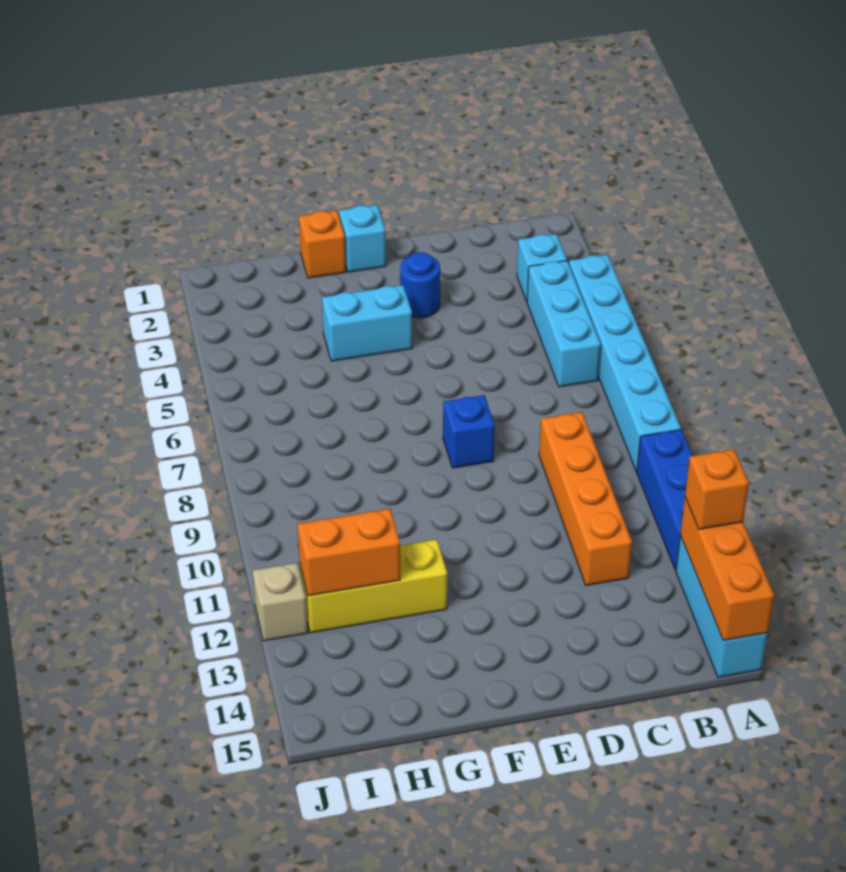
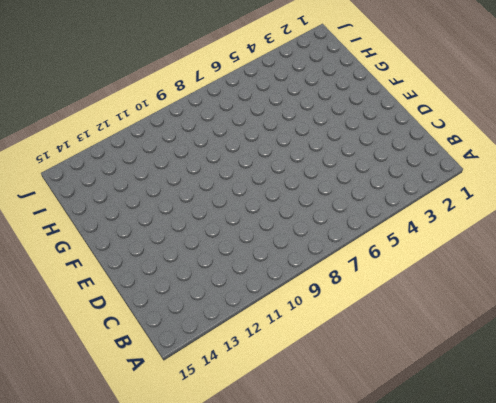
none -> cyan brick A4:A9 level 1
none -> blue brick A10:A12 level 1
none -> cyan brick A13:A15 level 1

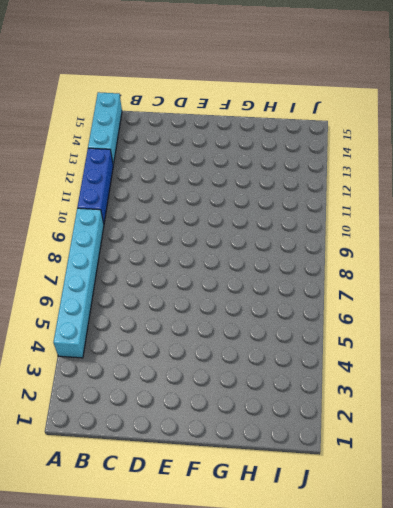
none -> cyan brick B3 level 1
none -> cyan brick B4:B6 level 1
none -> orange brick C9:C12 level 1

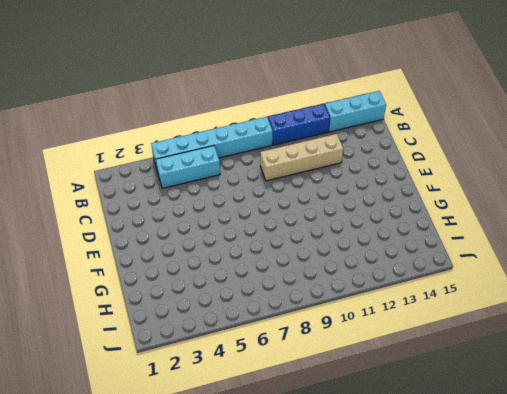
tan brick C9:C12 level 1 -> orange brick C9:C12 level 1
none -> cyan brick B3 level 1
none -> blue round brick E3 level 1
none -> blue brick E8 level 1

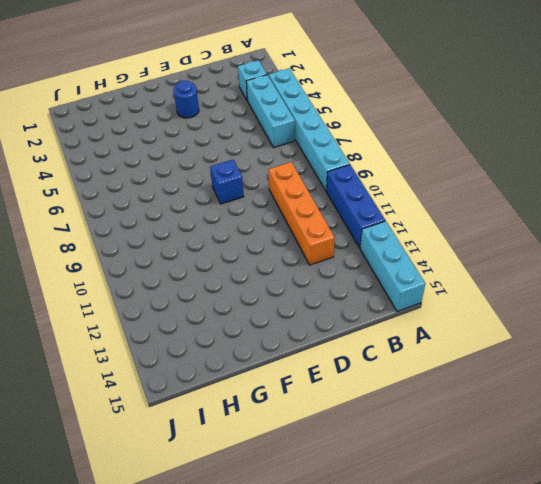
none -> cyan brick F1 level 1
none -> cyan brick F4:G4 level 1
none -> orange brick G1 level 1

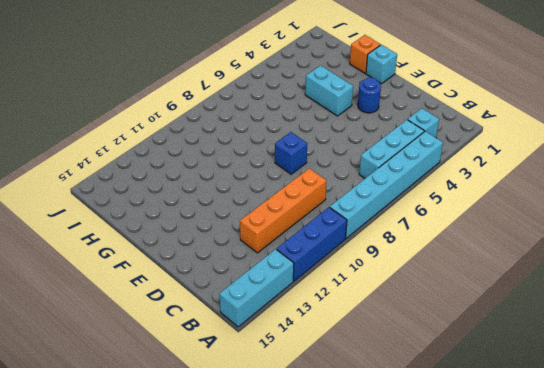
none -> yellow brick G12:I12 level 1
none -> tan brick J12 level 1
none -> orange brick A13:A15 level 2

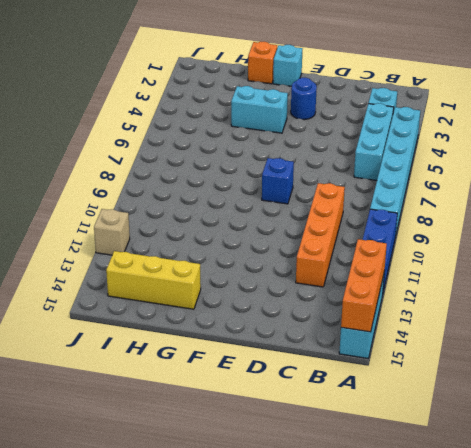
yellow brick G14:I14 level 1 -> yellow brick G12:I12 level 1
none -> orange brick H12:I12 level 2
none -> orange brick A13 level 3

